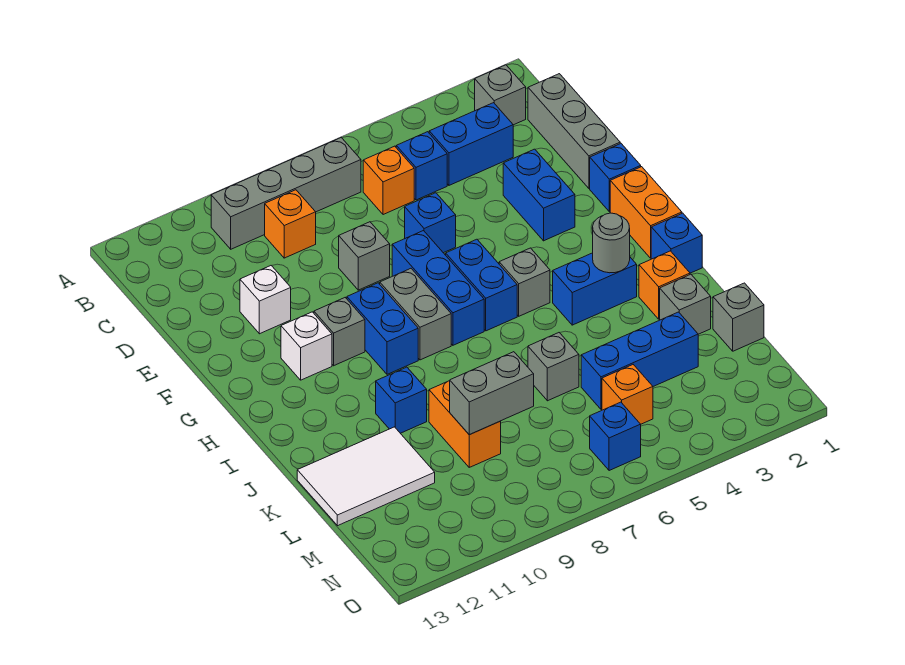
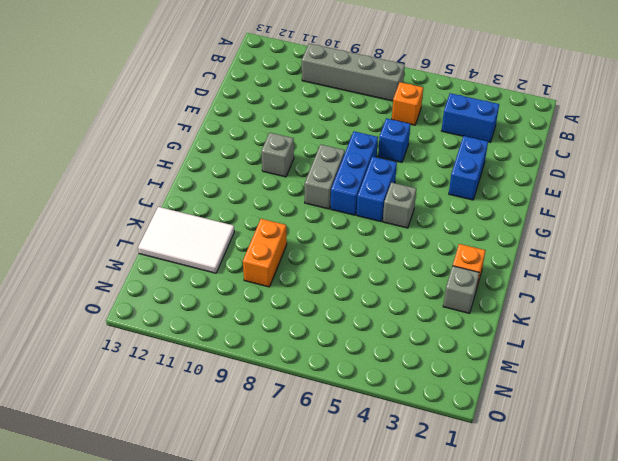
none -> grey brick B2 level 1
none -> grey brick C1:E1 level 1
none -> blue brick C5 level 1
none -> orange brick C9 level 1

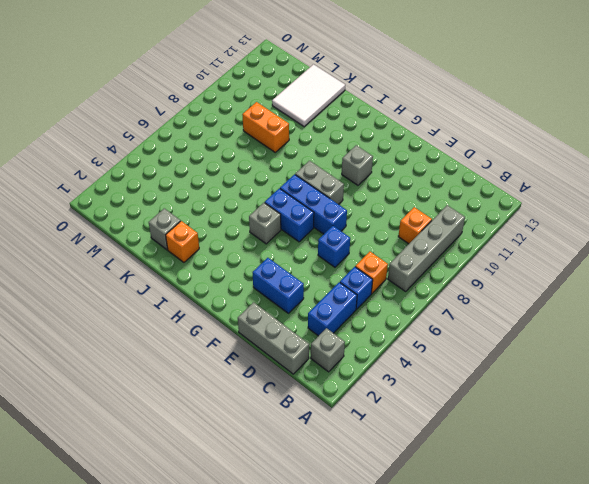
none -> grey brick E8 level 1
none -> white brick E11 level 1
none -> blue brick F1 level 1
none -> orange brick G1:H1 level 1

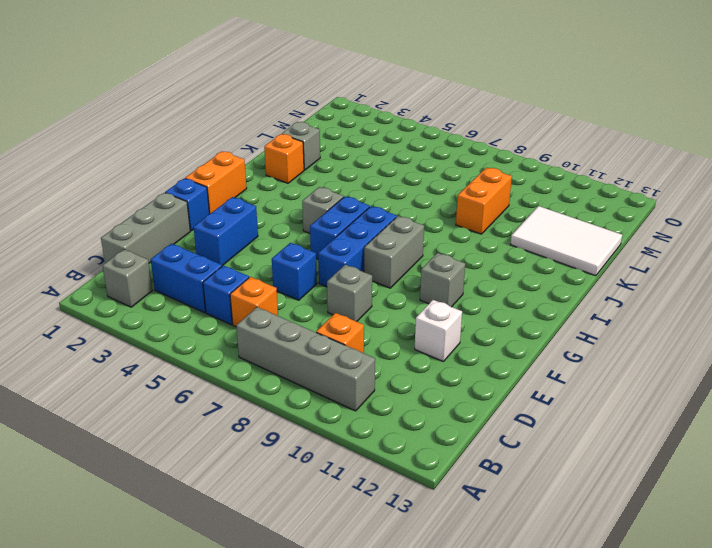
none -> blue brick G9:H9 level 1
none -> white brick G11 level 1
none -> blue brick I1 level 1
none -> blue brick I3:I4 level 1

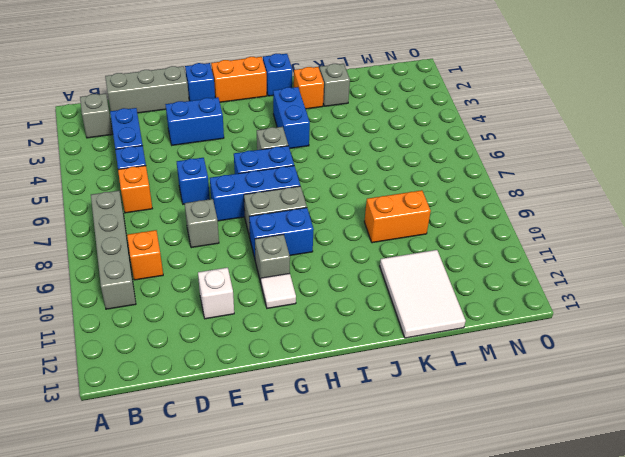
white tile G11 level 1 -> white brick G11 level 1
none -> blue brick J10 level 1
none -> grey brick K6 level 1
none -> grey brick L1 level 1
none -> blue brick L3:L5 level 1

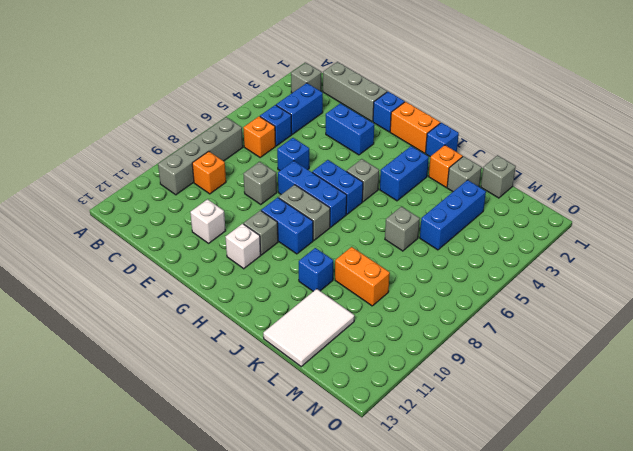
none -> orange brick M5 level 1
none -> blue brick N6 level 1
none -> grey round brick I3 level 2
none -> grey brick L8:L9 level 2

